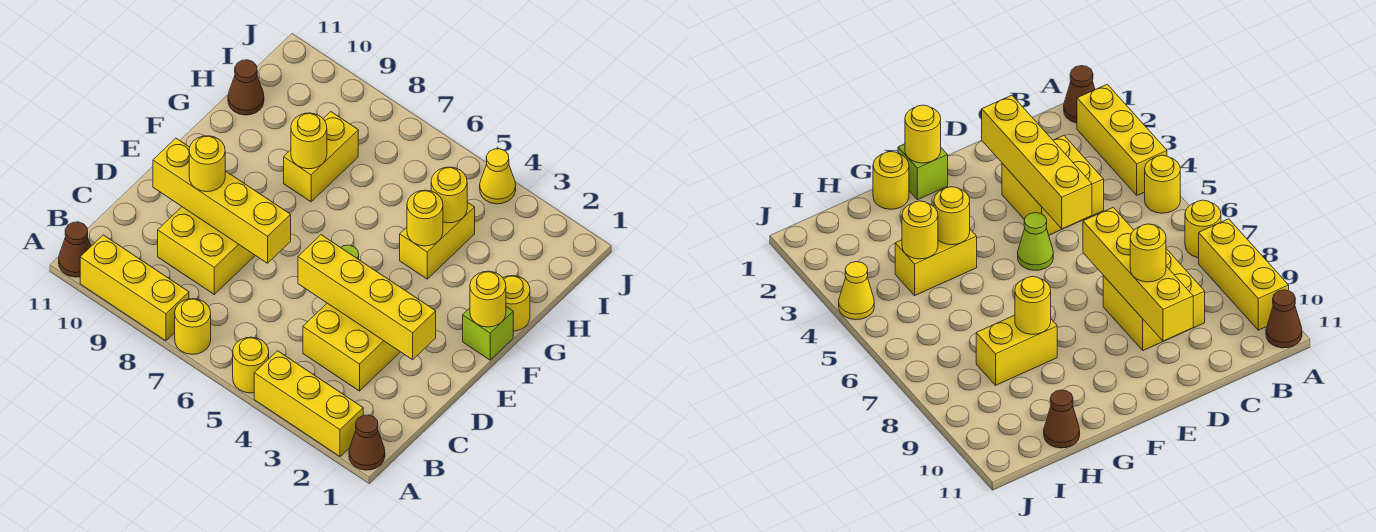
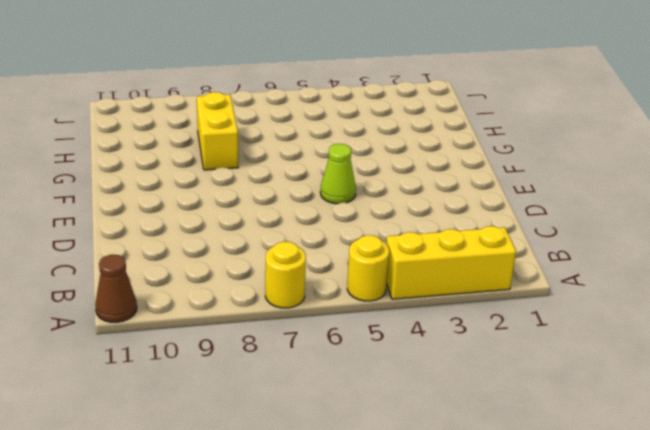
none -> brown cone A1 level 1
none -> yellow brick A8:A10 level 1
none -> yellow brick C3:D4 level 1

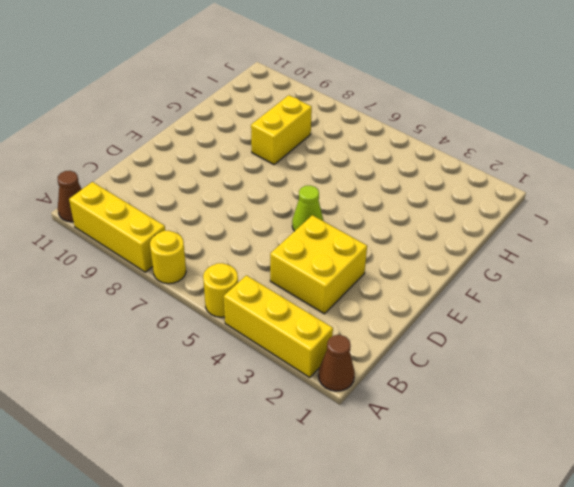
none -> yellow brick C8:D9 level 1
none -> lime brick F1 level 1
none -> yellow round brick G1 level 1

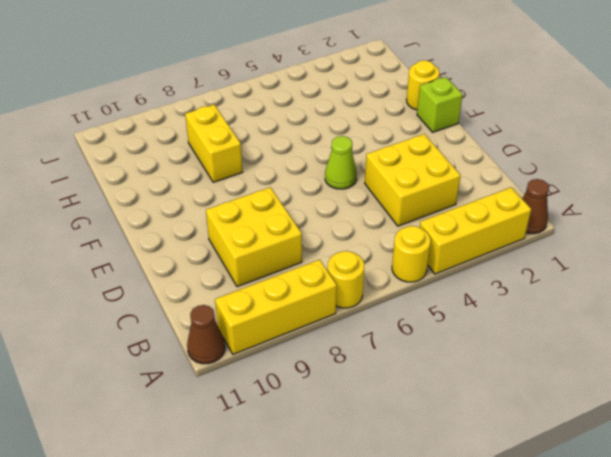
none -> yellow brick G4:H4 level 1
none -> brown cone H11 level 1
none -> yellow cone J4 level 1

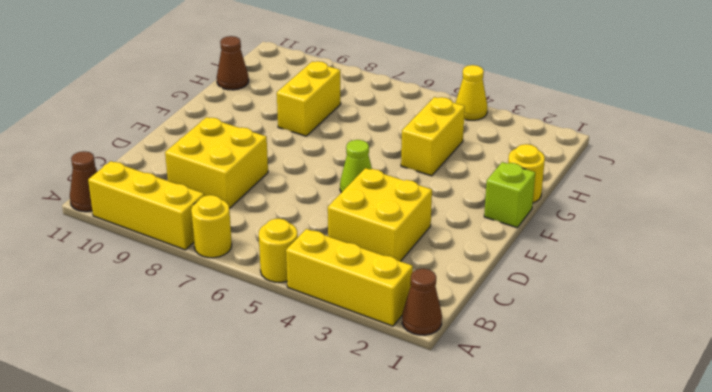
none -> yellow brick D2:D5 level 2
none -> yellow brick D7:D10 level 2
none -> yellow round brick F1 level 2

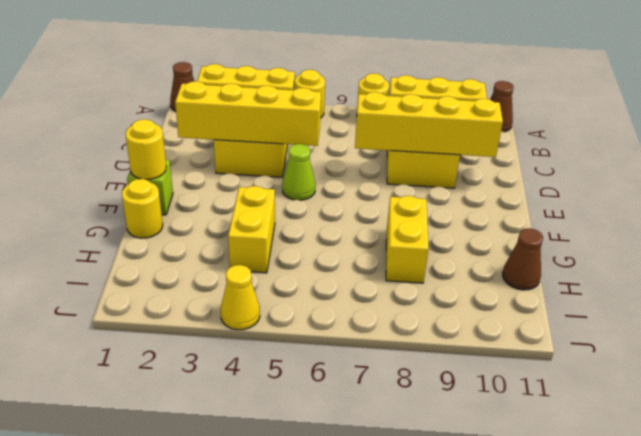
none -> yellow round brick G4 level 2
none -> yellow round brick G8 level 2
none -> yellow round brick H4 level 2

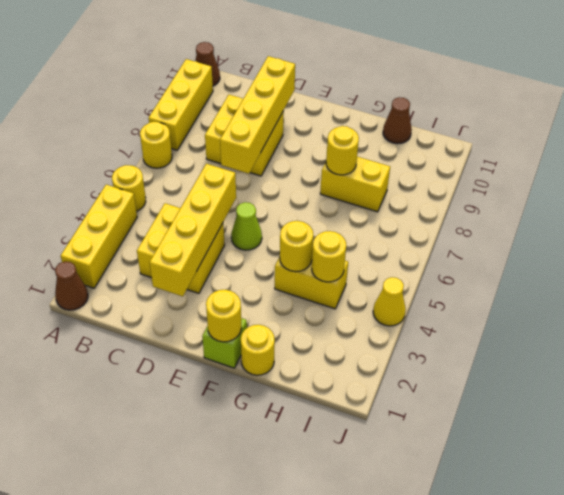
none -> yellow round brick D9 level 3

